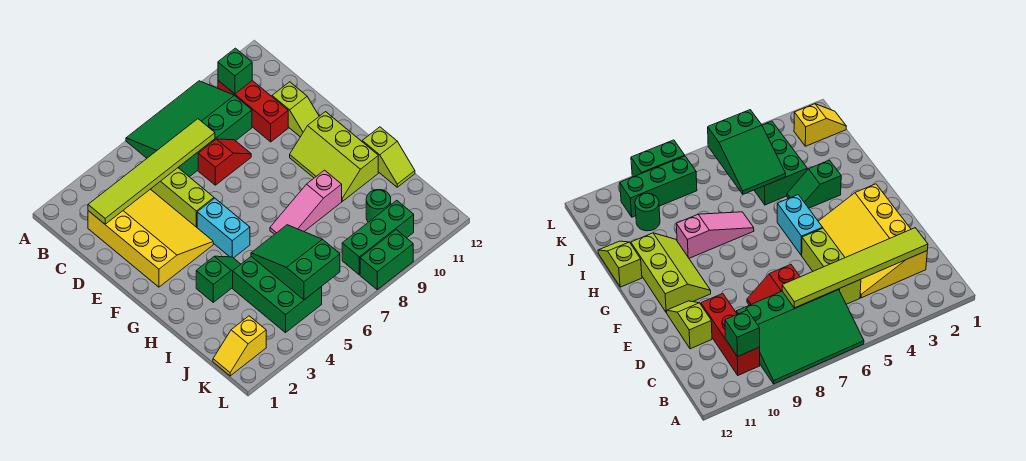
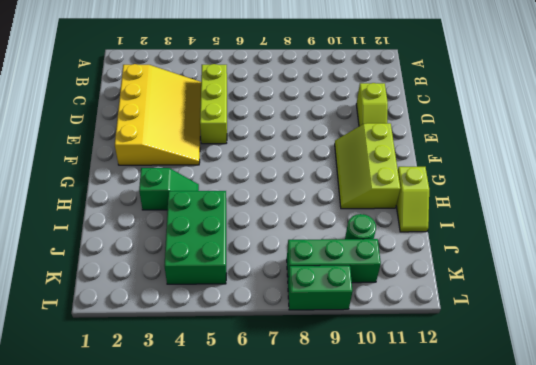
none -> green slope A6:C9 level 1 top C
none -> red brick B10:D10 level 1
none -> red slope D7:D8 level 1 top 7

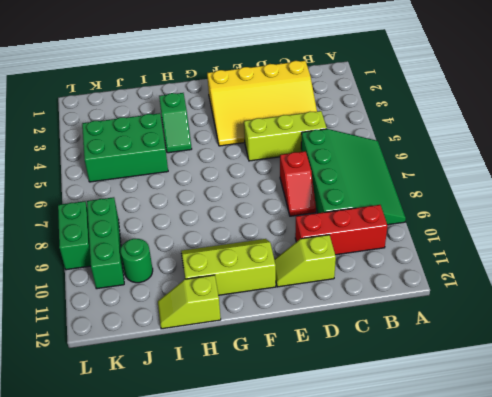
none -> cyan brick F5:G5 level 1
none -> pink slope H7:H9 level 1 top 9
none -> yellow slope K1:K2 level 1 top 2

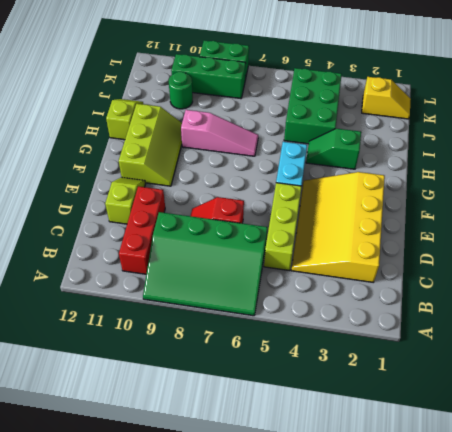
none -> green brick B10 level 2
none -> lime tile C2:C7 level 2
none -> green slope I5:K6 level 2 top K

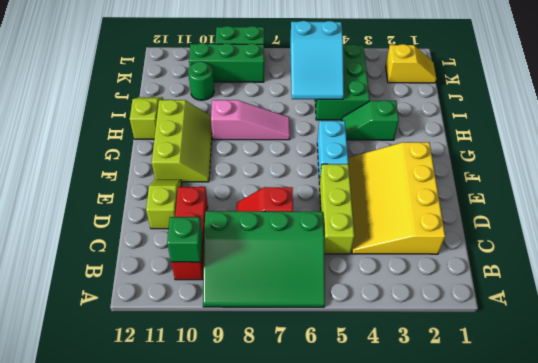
cyan slope I5:K6 level 2 top K -> green slope I5:K6 level 2 top K
none -> lime tile C2:C7 level 2

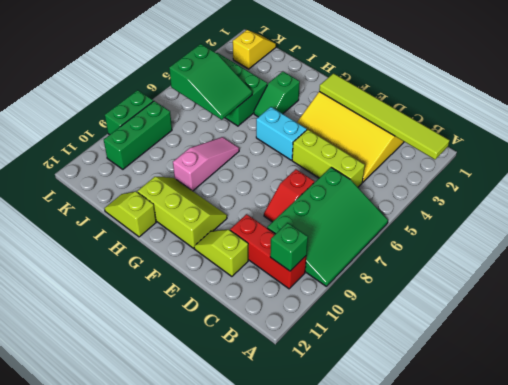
lime tile A2:F2 level 2 -> lime tile C2:C7 level 2
none -> green round brick J10 level 1

